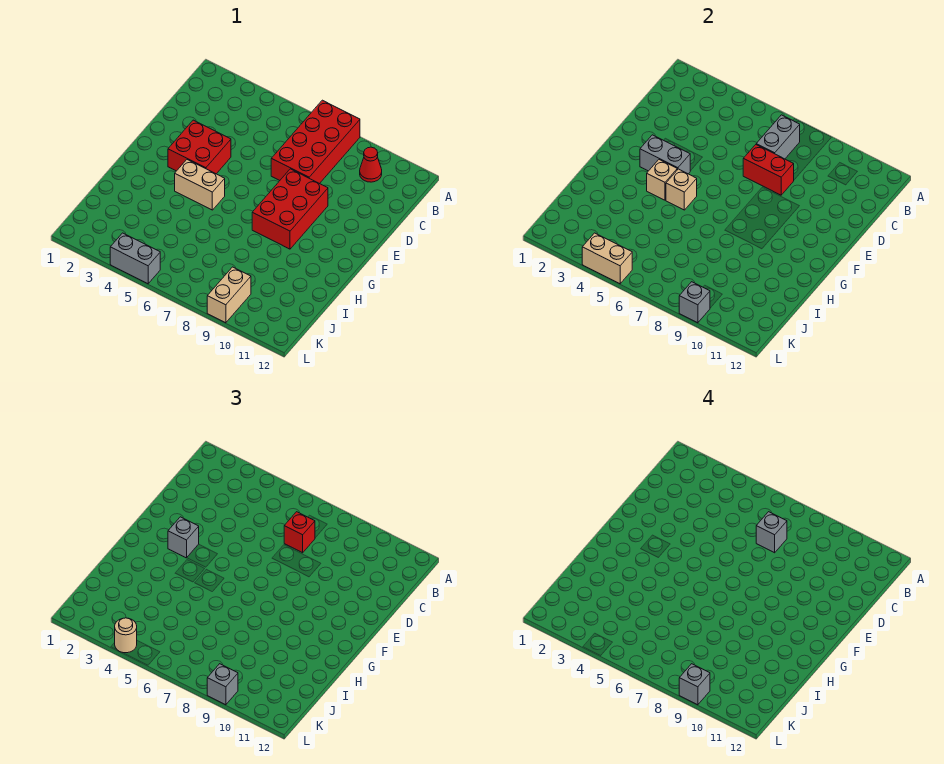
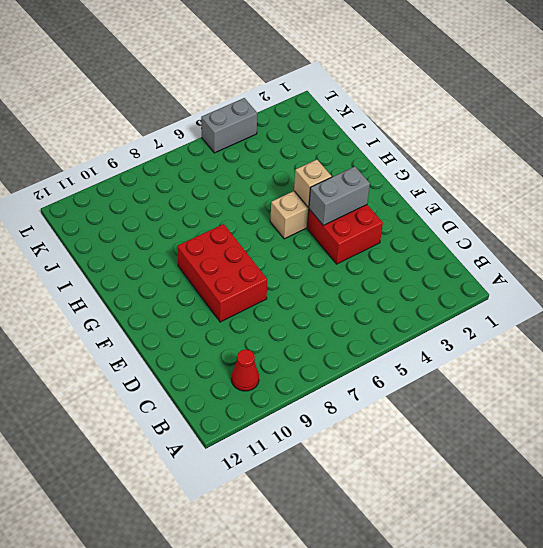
none -> red brick A7:D8 level 1
none -> tan brick K9:L9 level 1
none -> grey brick B7:C7 level 2

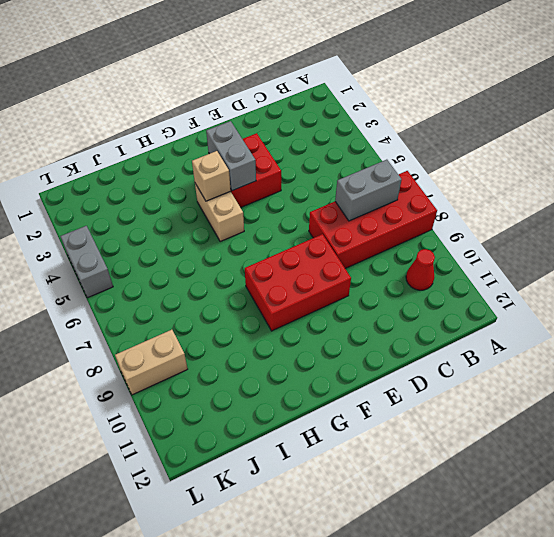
none -> red brick D7:D8 level 2
none -> tan brick G5 level 2
none -> tan brick L4:L5 level 2

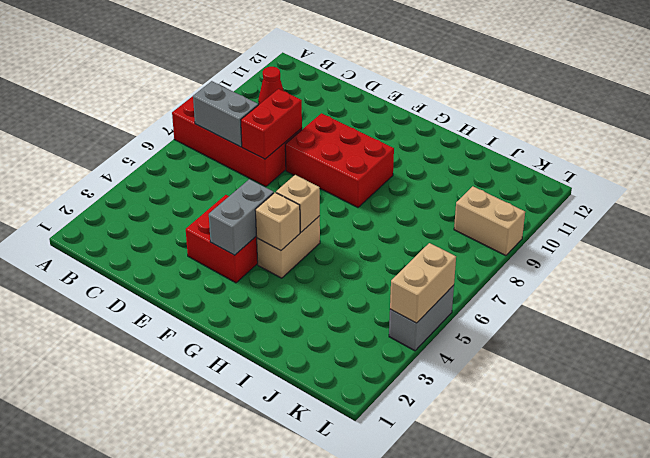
none -> grey brick L9 level 2
none -> red brick C7 level 3
none -> grey brick F3 level 3

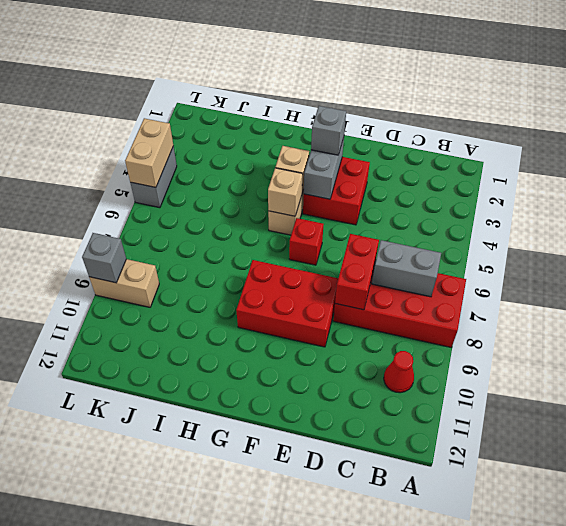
red brick F6 level 1 -> red brick C7 level 3
none -> tan round brick L4 level 3
none -> grey brick L9 level 3
none -> grey brick C7 level 4

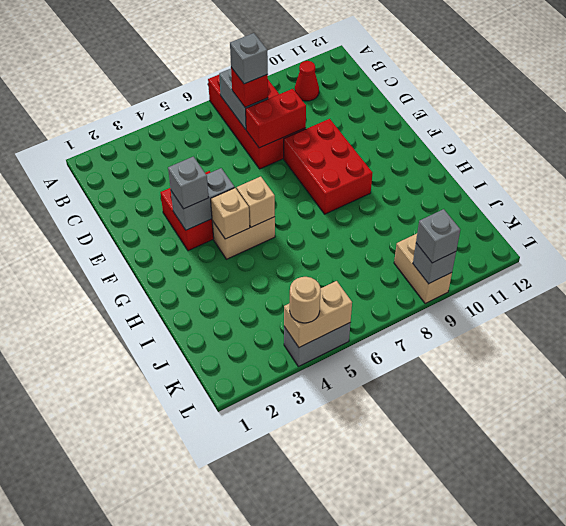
none -> grey brick L9 level 4

